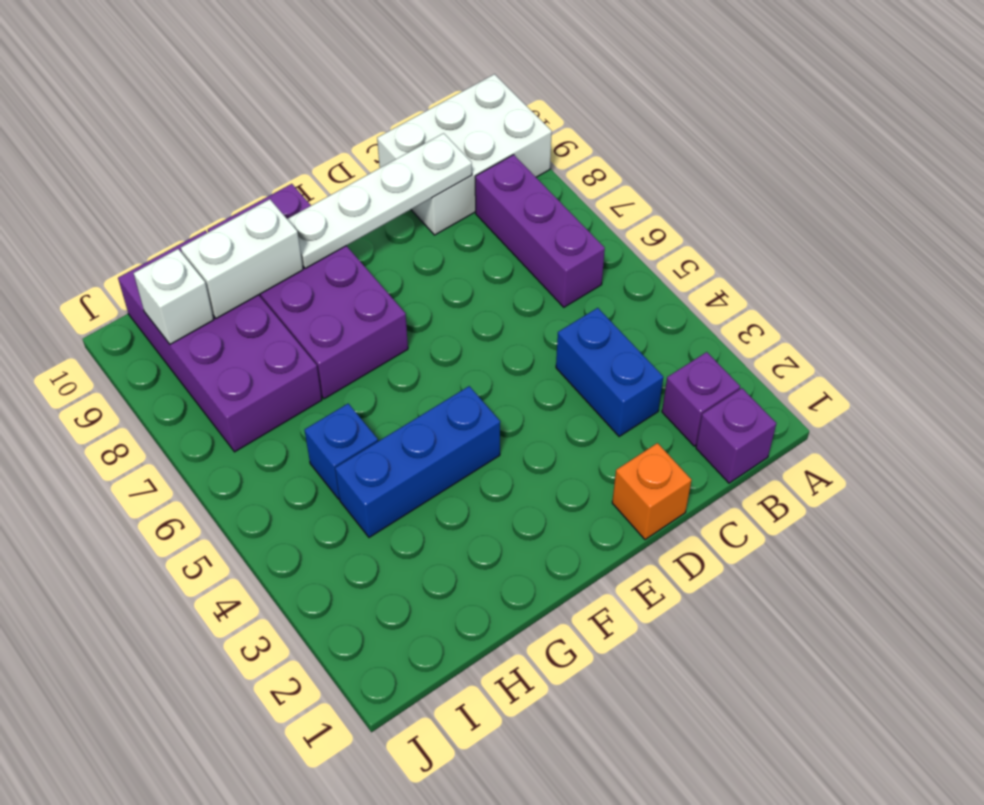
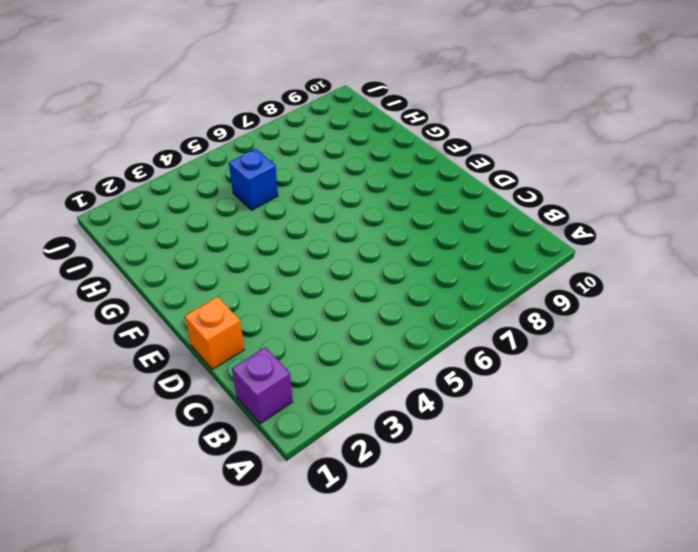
none -> white brick A9:C10 level 1
none -> purple brick B2 level 1
none -> purple brick B6:B8 level 1

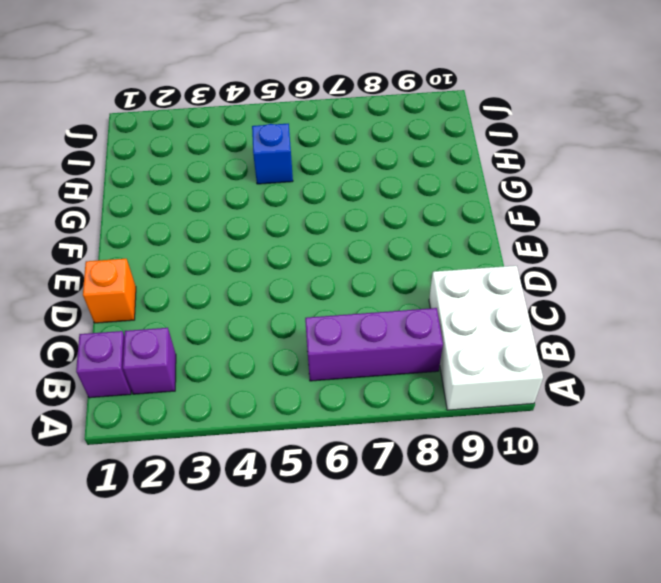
none -> blue brick C3:C4 level 1
none -> blue brick F4:H4 level 1
none -> purple brick F7:G10 level 1

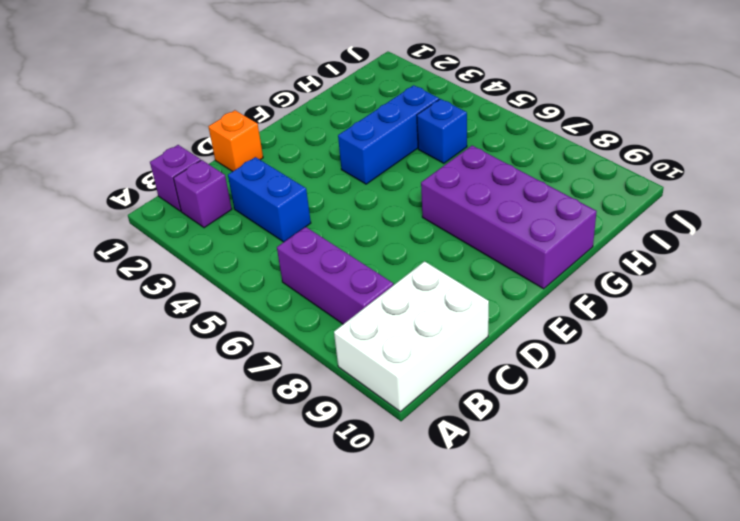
none -> purple brick H7:I10 level 1
none -> white plate C9:F9 level 2
none -> white brick G9:H9 level 2

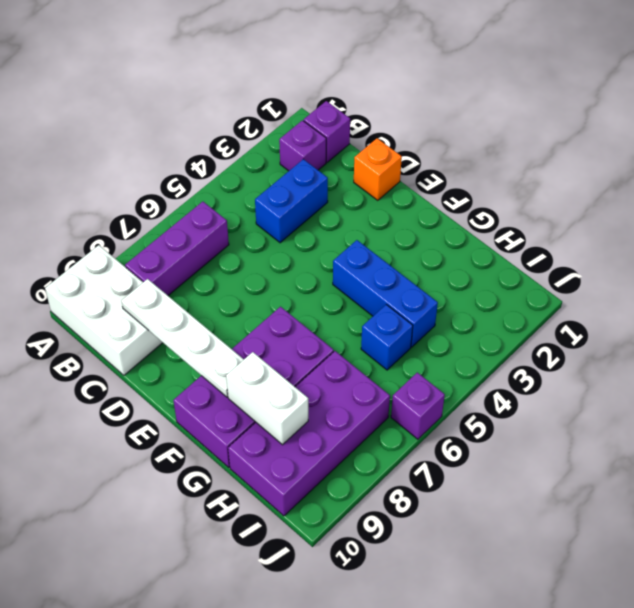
purple brick J6 level 1 -> none
none -> white brick I9 level 2

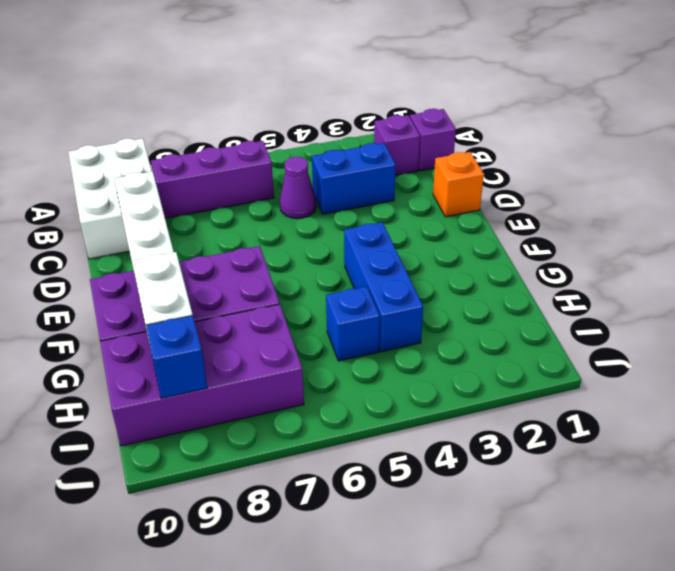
purple cone C5 level 1 -> none
blue brick I9 level 2 -> white brick I9 level 2

